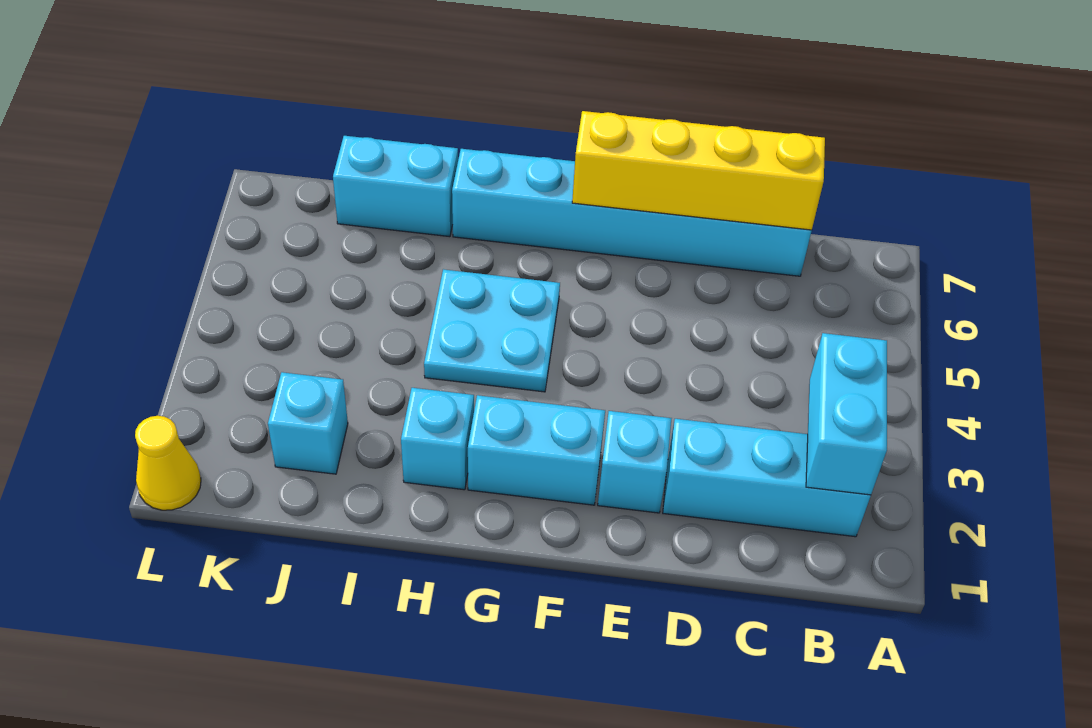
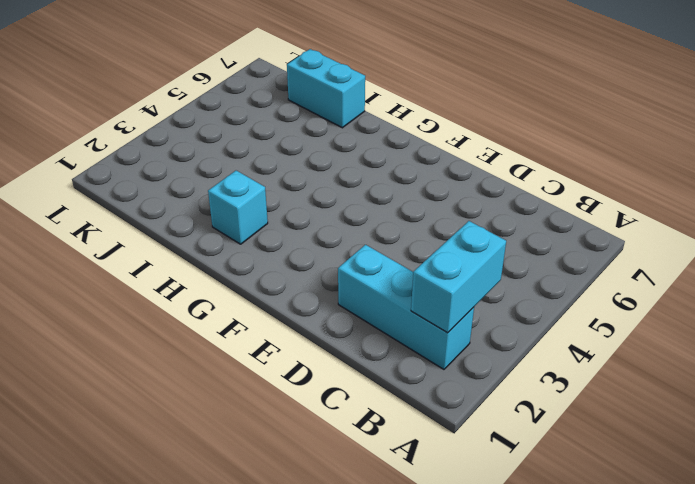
none -> cyan brick C7:H7 level 1
none -> cyan brick E2 level 1

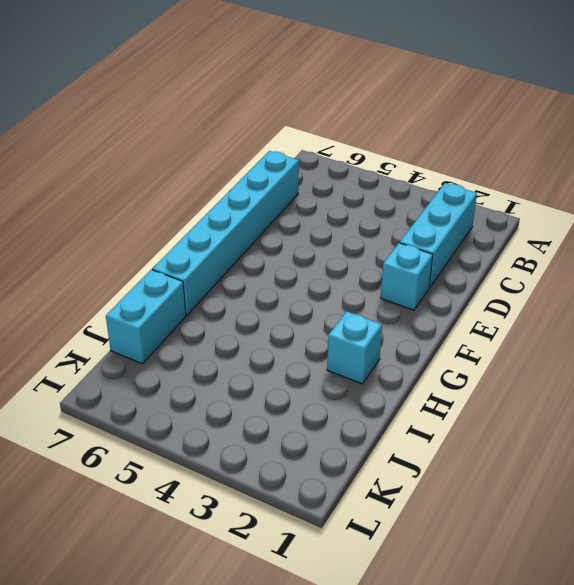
none -> cyan brick F2:G2 level 1
none -> cyan plate G4:H5 level 1

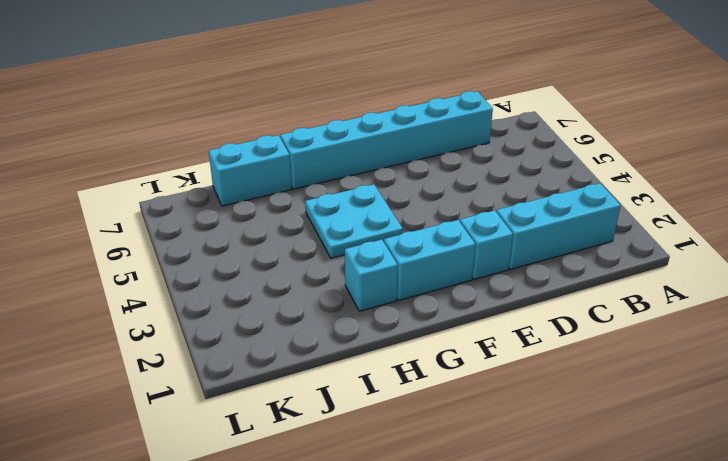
none -> cyan brick J2 level 1
none -> yellow cone L1 level 1

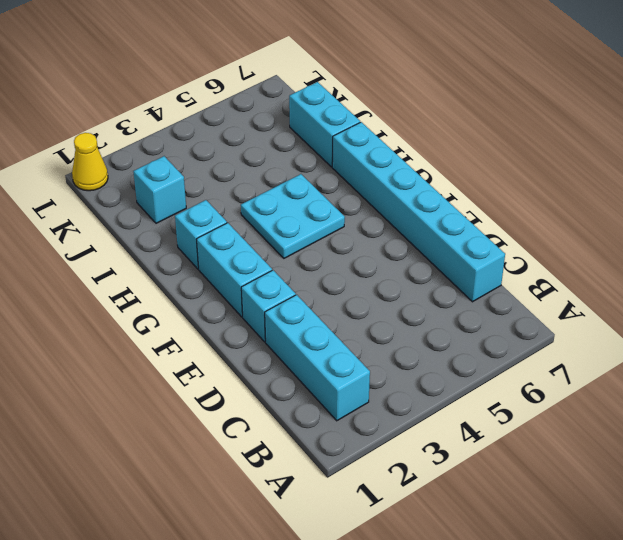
none -> cyan brick B2:B3 level 2
none -> yellow brick C7:F7 level 2

